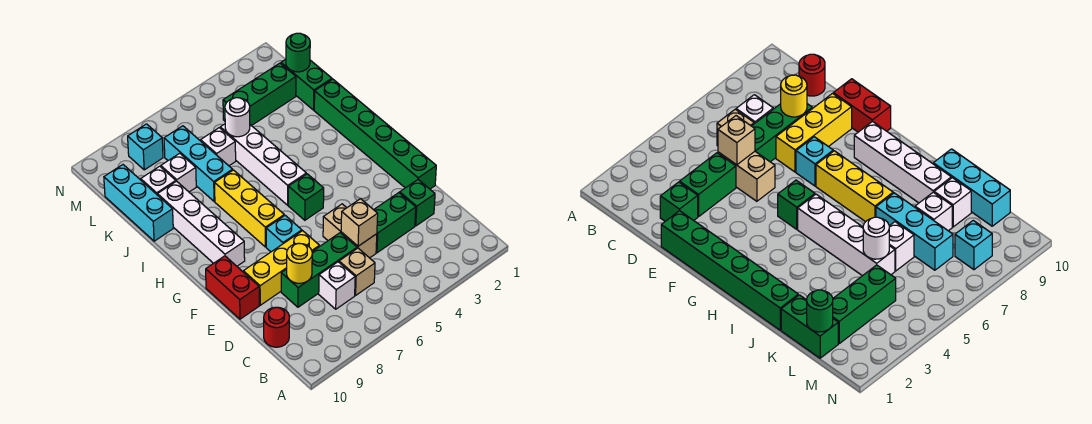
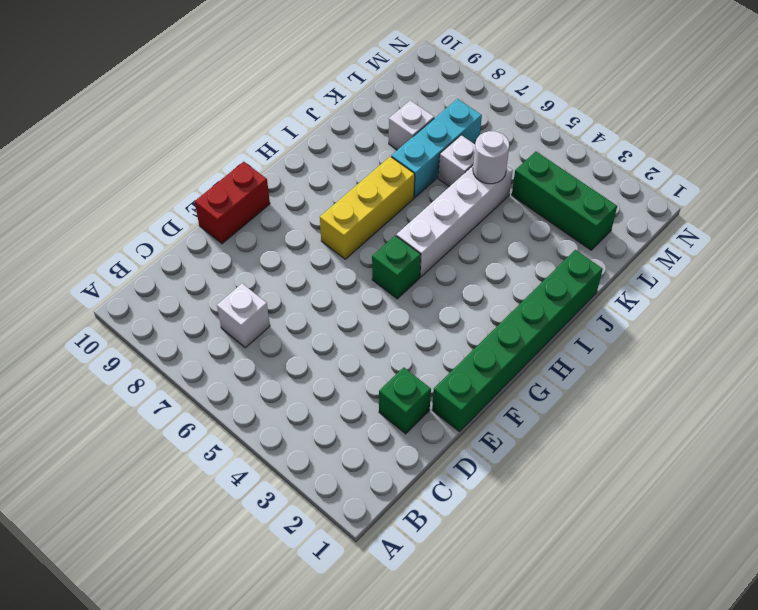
none -> tan brick C6 level 1
none -> red round brick C10 level 1
none -> green brick D3:D4 level 1

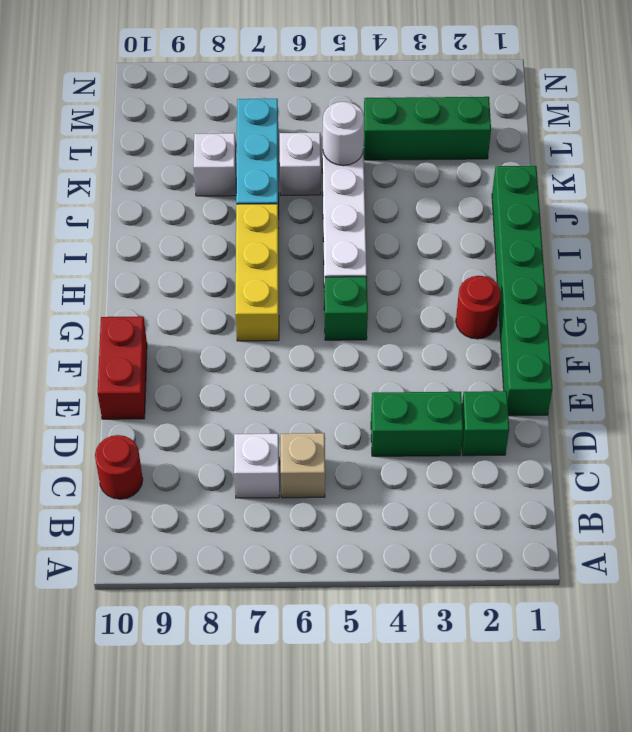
red round brick G2 level 1 -> none
none -> tan brick D5:E5 level 1
none -> green brick D6:D8 level 1
none -> yellow brick E7:E9 level 1

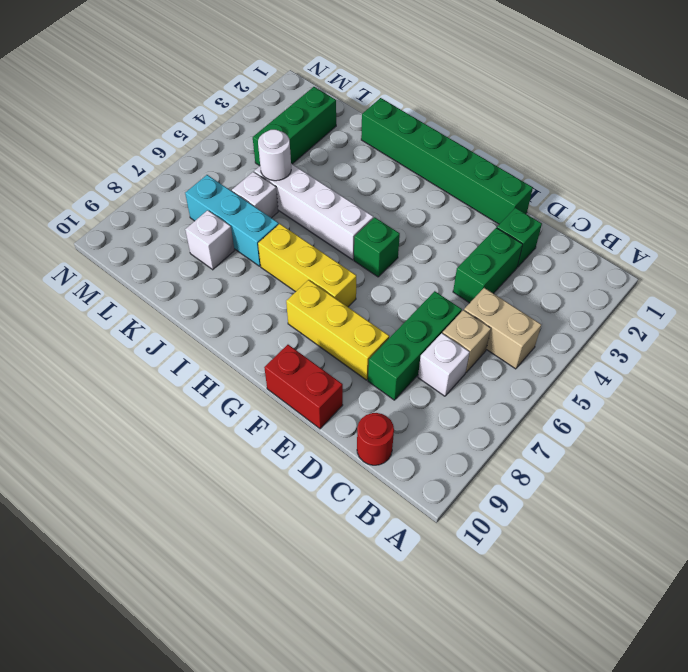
tan brick B5:C5 level 1 -> tan brick D5:E5 level 1
yellow brick E8:G8 level 1 -> yellow brick E7:E9 level 1
none -> cyan brick F7 level 1
none -> white brick G9:J9 level 1
none -> cyan brick J10:L10 level 1

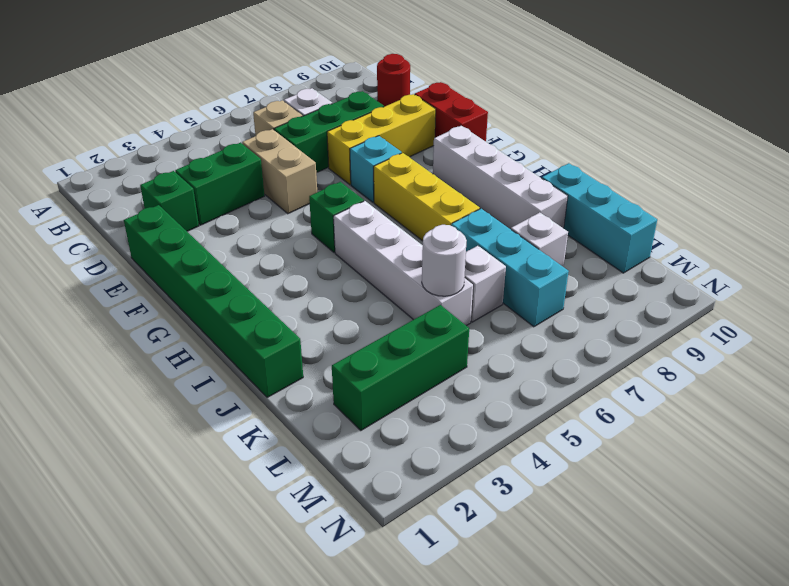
none -> green brick K1:L1 level 1
none -> white brick K9 level 1
none -> cyan brick M8 level 1

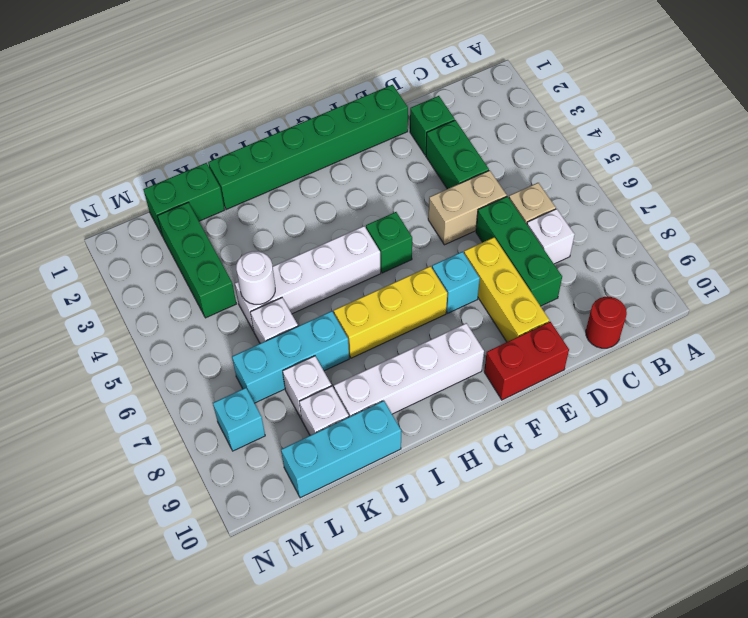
none -> tan brick D5 level 2
none -> yellow round brick D8 level 2
none -> green round brick L1 level 2

